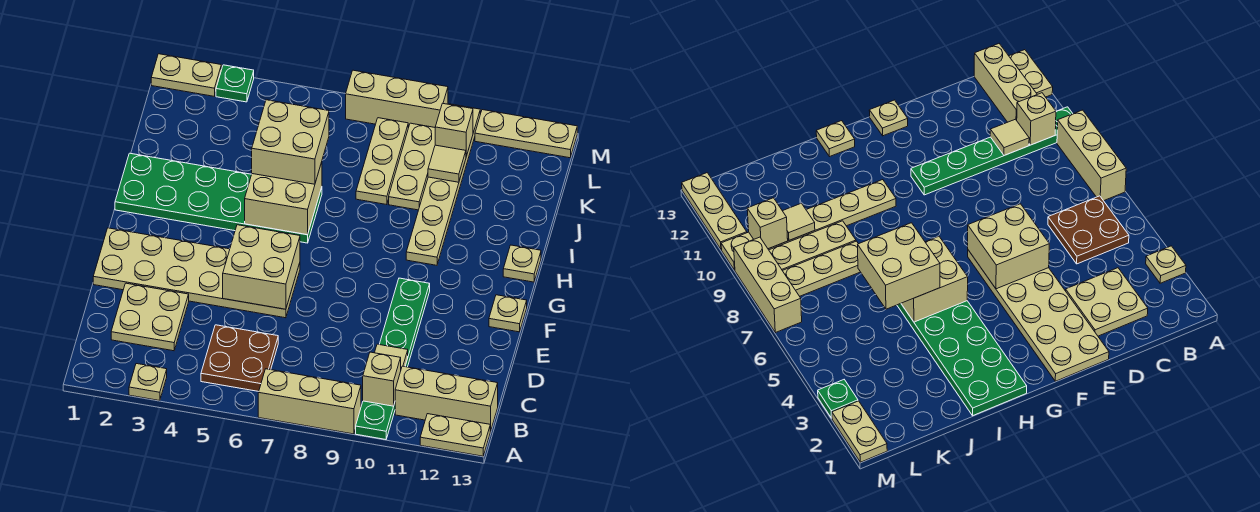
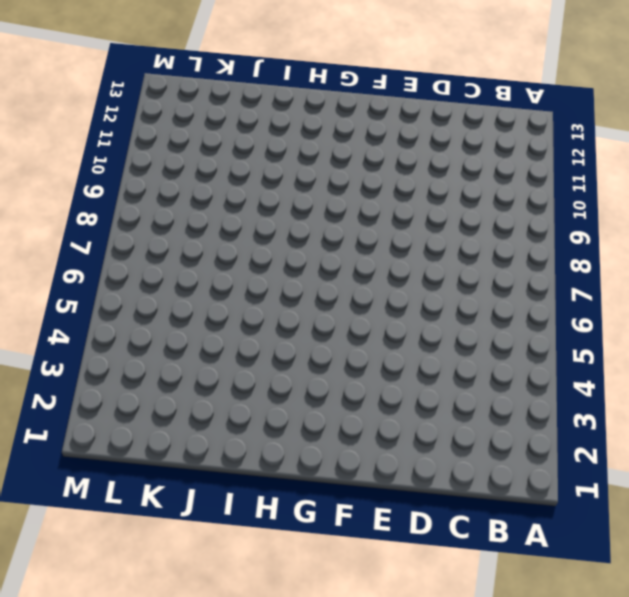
none -> tan plate A3 level 1
none -> tan brick A7:A9 level 1
none -> green plate A10:F10 level 1

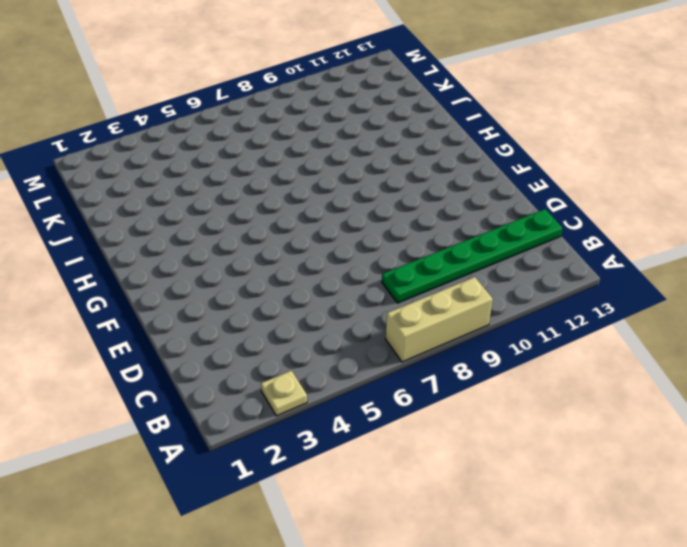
green plate C8:C13 level 1 -> green plate A10:F10 level 1
none -> tan plate A12:A13 level 1
none -> brown plate B5:C6 level 1
none -> tan brick B11:B13 level 1

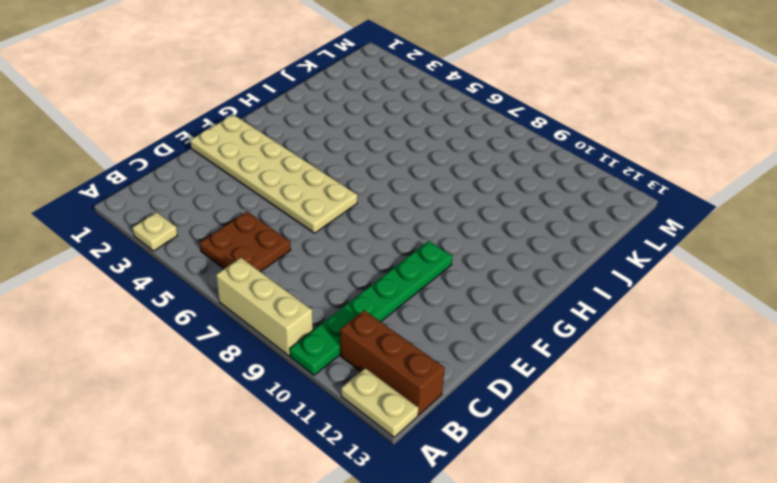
brown brick B11:B13 level 1 -> tan brick B11:B13 level 1
none -> tan plate C2:D3 level 1
none -> tan plate F13 level 1
none -> green plate H1:I6 level 1

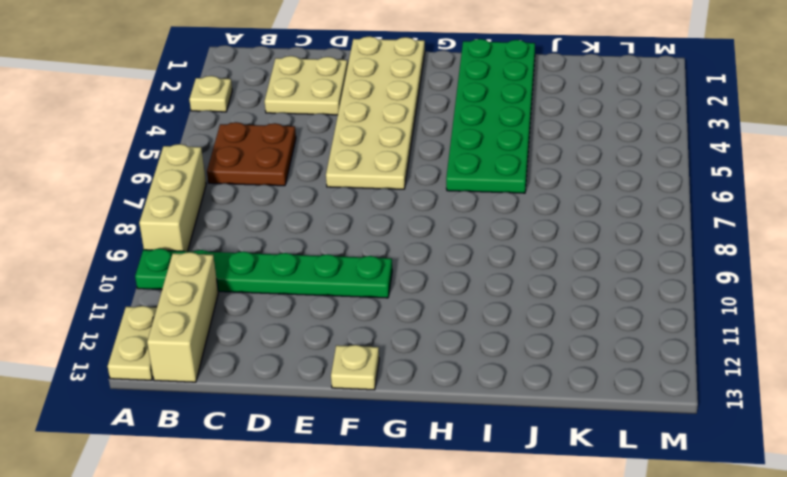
none -> tan plate H10:M10 level 1
none -> tan plate H13 level 1
none -> tan plate J8:L8 level 1

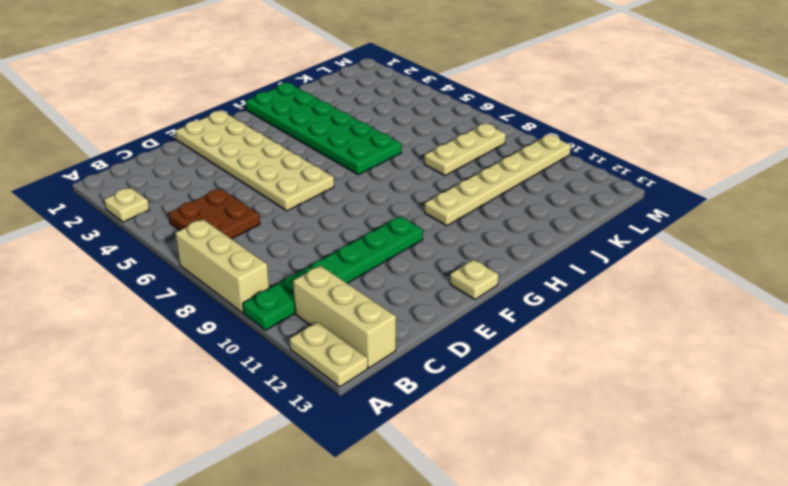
none -> tan plate C2:D3 level 1
none -> tan plate H13 level 1
none -> tan plate J9:L9 level 1

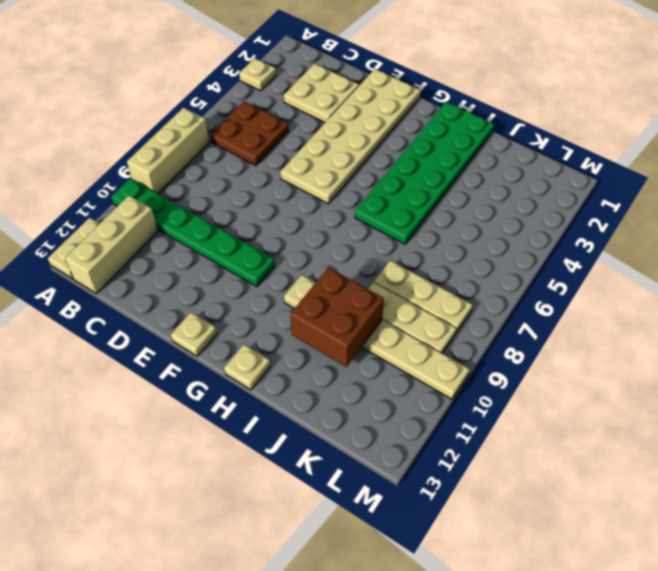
brown brick I10:J11 level 2 -> none
none -> tan plate M1:M2 level 1
none -> green plate M3 level 1
none -> tan brick M7:M9 level 1

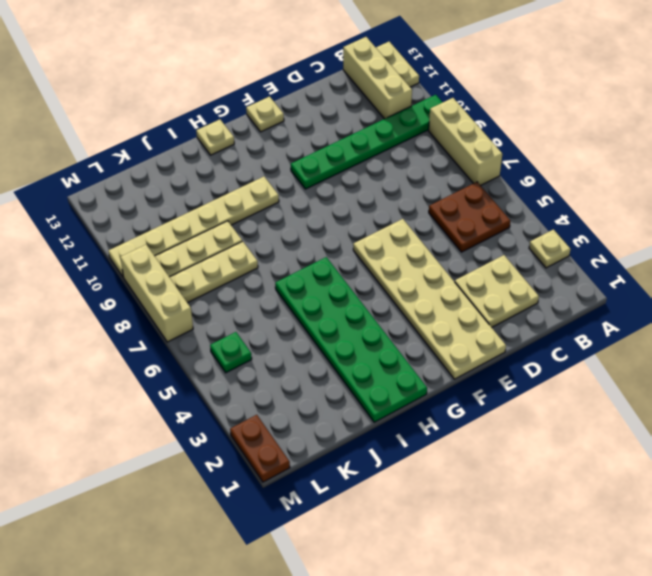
green plate L5 level 1 -> green plate M3 level 1
brown plate M1:M2 level 1 -> tan plate M1:M2 level 1
none -> tan plate M11:M13 level 1
none -> tan brick B10 level 2
none -> tan tile C10 level 2

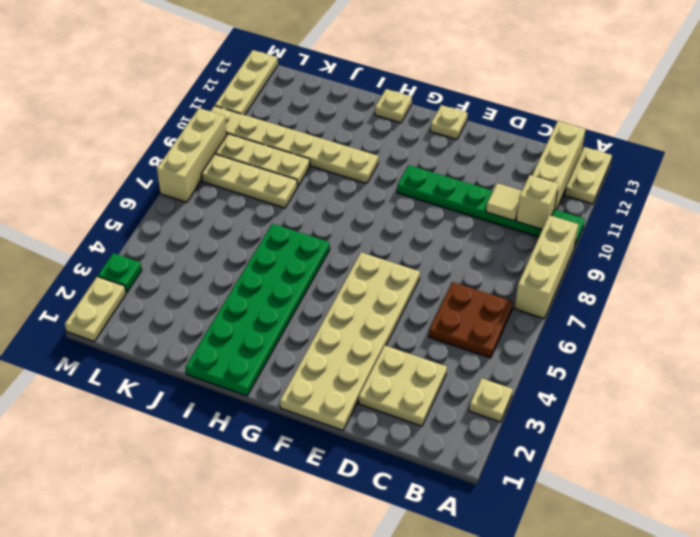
none -> tan brick E5:F6 level 2
none -> tan brick H5:I6 level 2
none -> tan tile K10 level 2

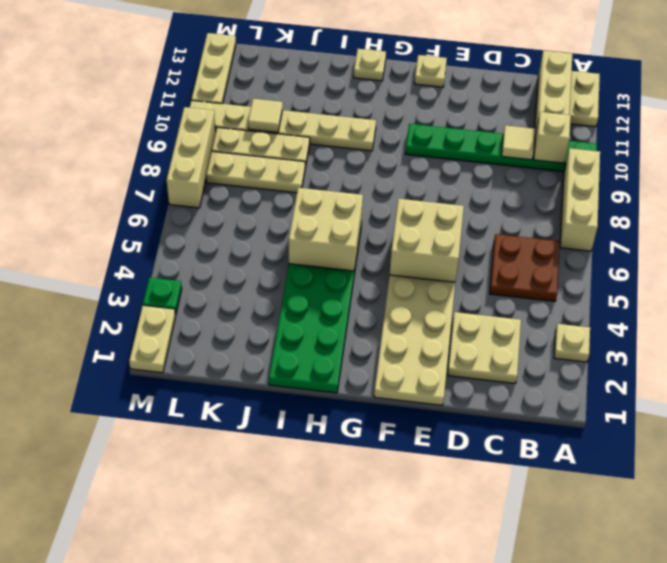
none -> tan brick L10 level 2
none -> tan brick I5:J6 level 3

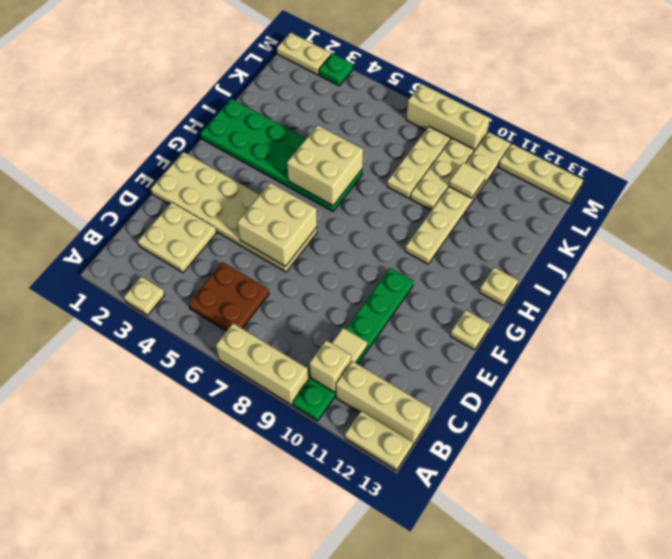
none -> tan brick L10 level 2
none -> tan brick I5:J6 level 3

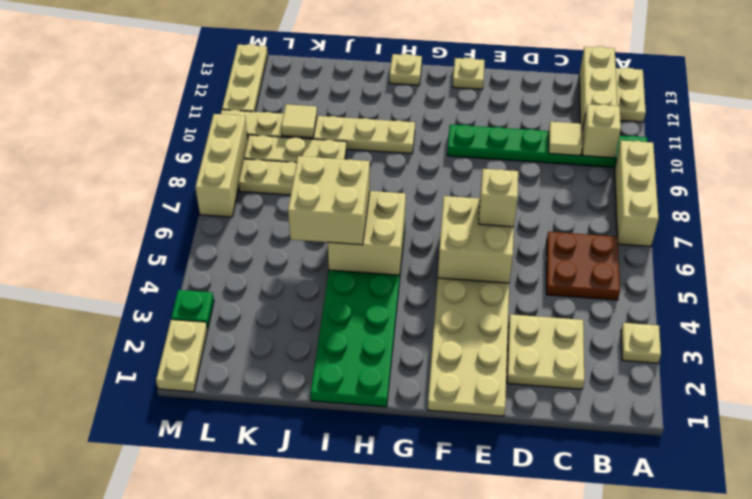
tan brick E6 level 3 -> tan brick L10 level 2

